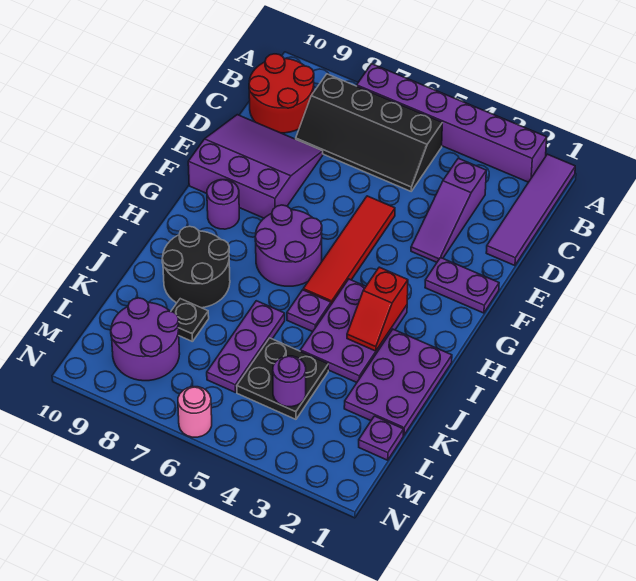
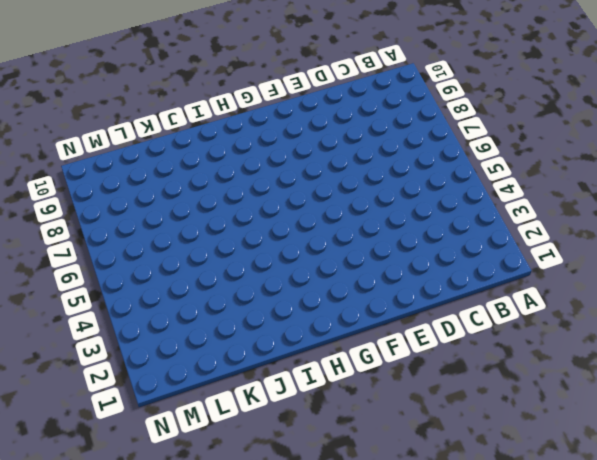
none -> purple tile A1:D1 level 1
none -> purple brick A2:A7 level 1
none -> black slope B5:C8 level 1 top B

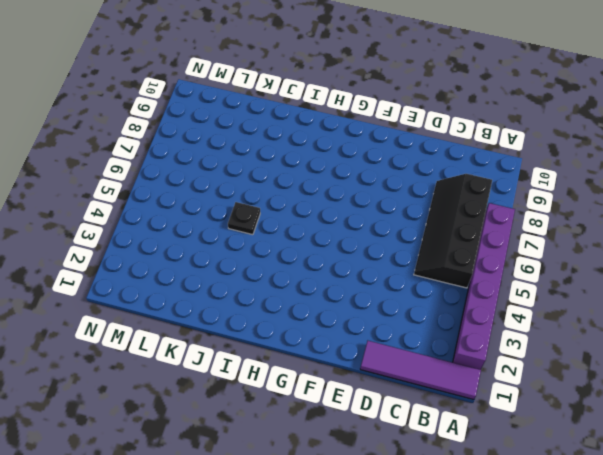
black plate J5 level 1 -> black plate K8 level 1
none -> red round brick B9:C10 level 1
none -> purple slope C3:E3 level 1 top C
none -> purple slope D8:F10 level 1 top F

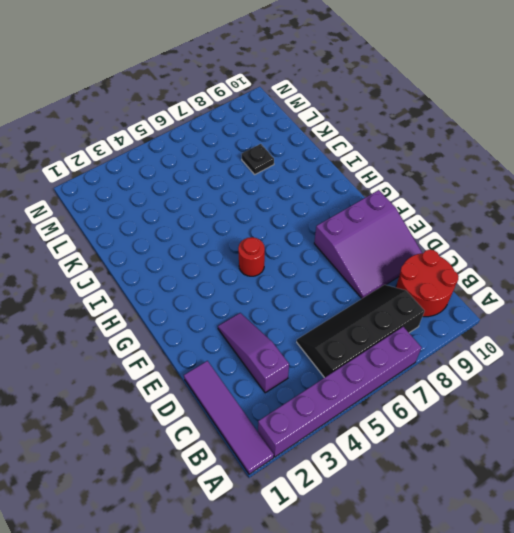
red round brick G5 level 1 -> red tile E5:H5 level 1
none -> purple plate F1:F2 level 1
none -> purple round brick G6:H7 level 1
none -> purple round brick G9 level 1

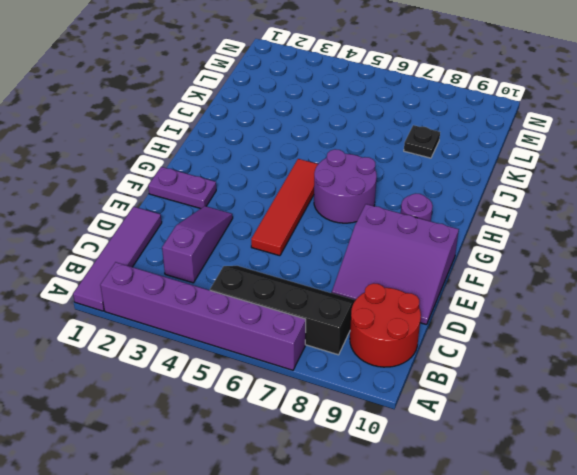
none -> purple plate H3:J4 level 1
none -> purple plate I1:K2 level 1
none -> purple plate I5 level 1

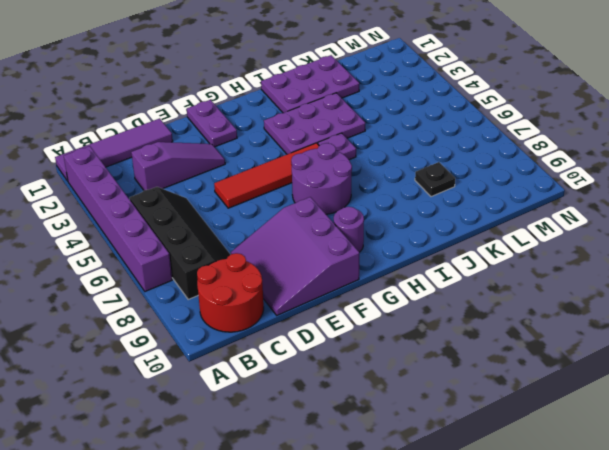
none -> black round brick I8:J9 level 1
none -> purple plate J6:L6 level 1
none -> black plate K4:L5 level 1

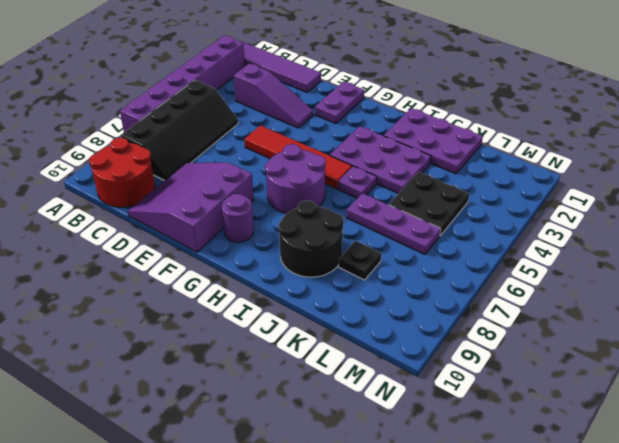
none -> purple plate L1 level 1
none -> purple round brick L8:M9 level 1
none -> pink round brick N6 level 1

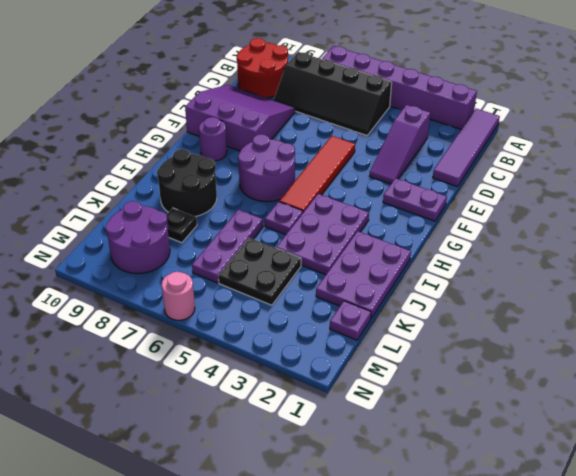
none -> red slope H3:I3 level 2 top H
none -> purple round brick L4 level 2

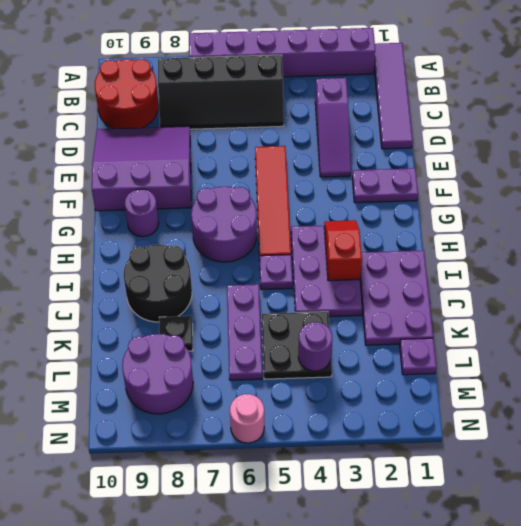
red slope H3:I3 level 2 top I -> red slope H3:I3 level 2 top H

